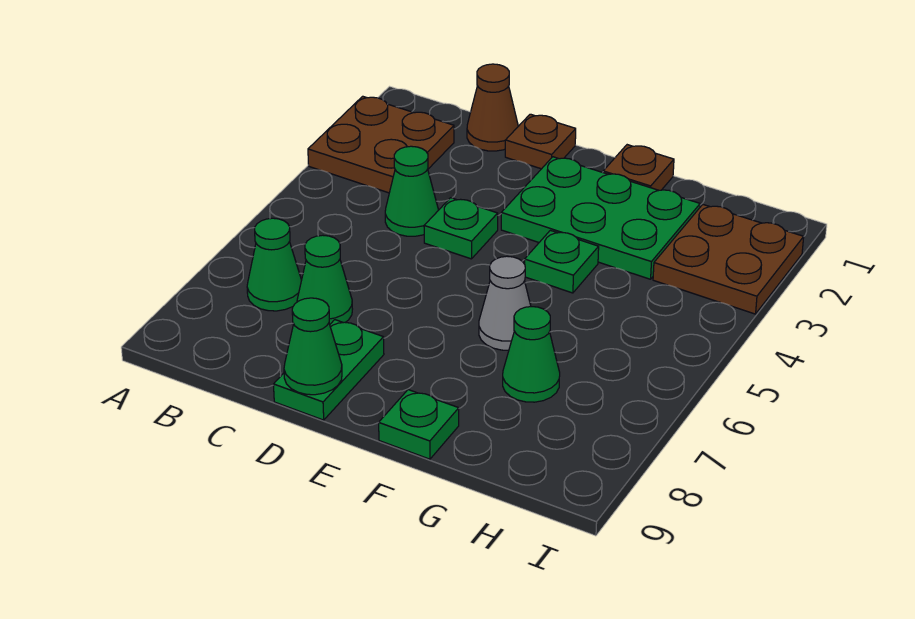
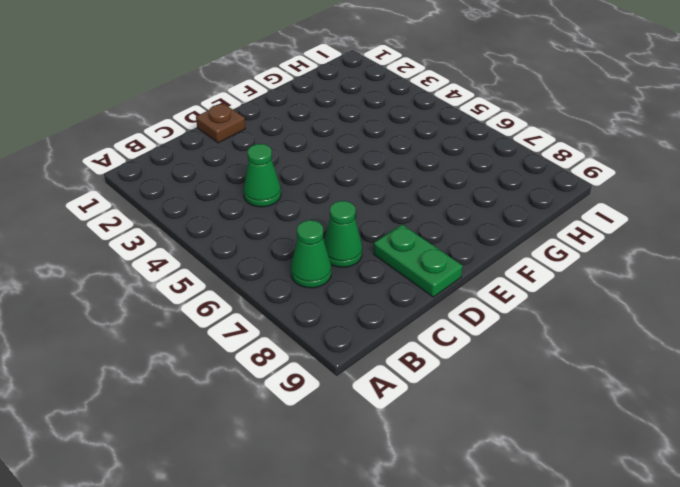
none -> brown plate A2:B3 level 1
none -> brown cone C1 level 1
none -> green plate D4 level 1

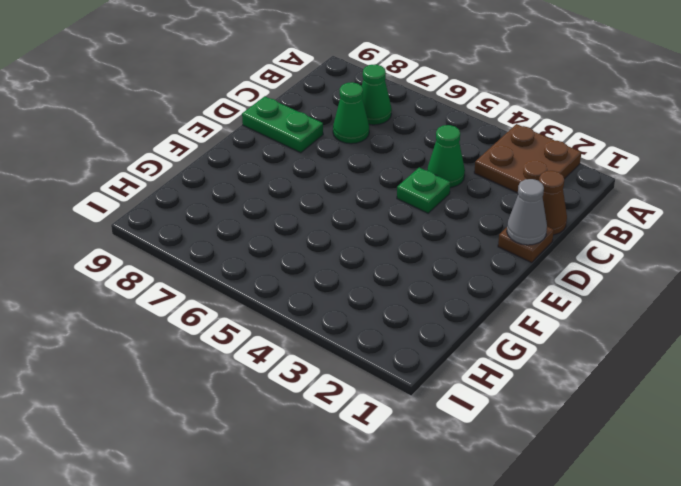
grey cone D1 level 2 -> grey cone F6 level 1
none -> green plate E2:G3 level 1
none -> brown plate F1 level 1
none -> green plate F4 level 1

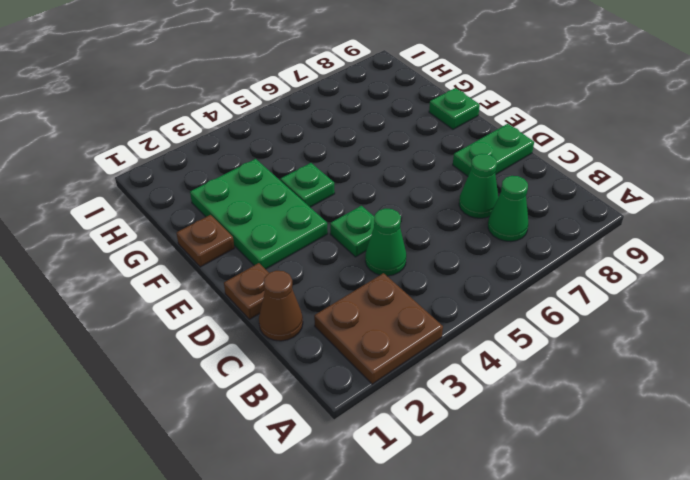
none -> grey cone F6 level 1
none -> green cone G7 level 1
none -> brown plate H2:I3 level 1

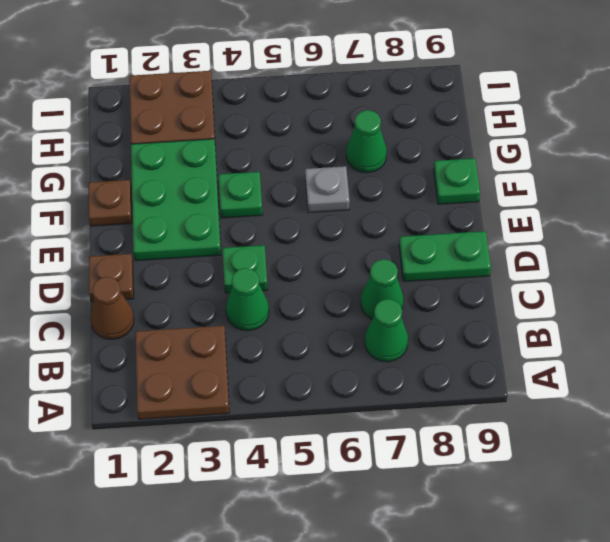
grey plate F6 level 1 -> grey cone F6 level 1
none -> green cone D9 level 2

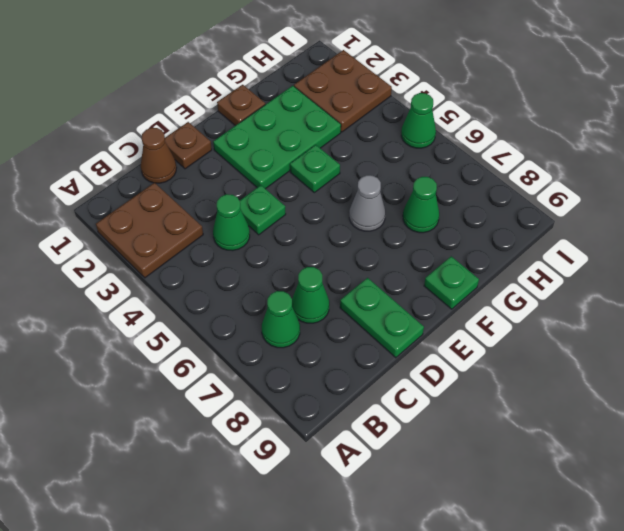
green cone I5 level 1 -> green cone D9 level 2

